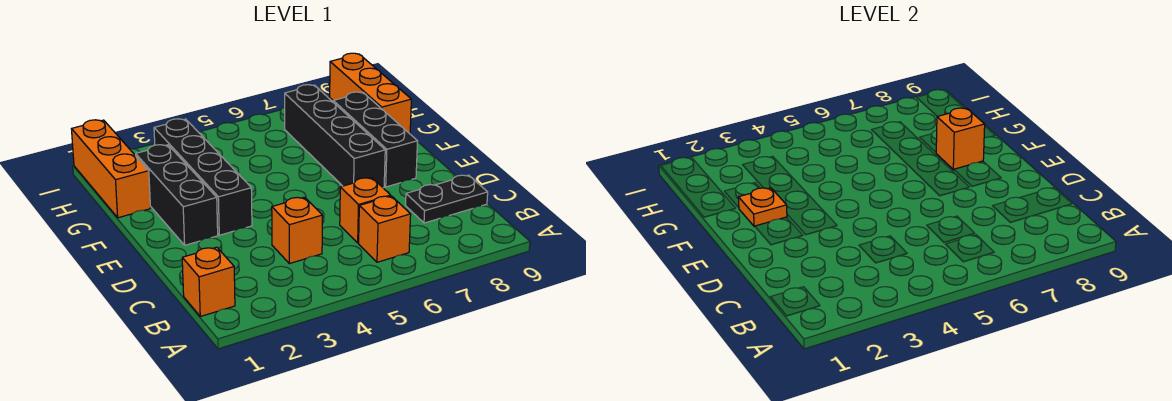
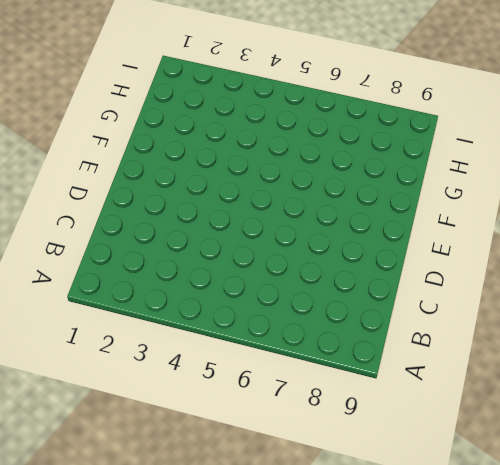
none -> orange brick B1 level 1
none -> orange brick B6 level 1
none -> orange brick C4 level 1

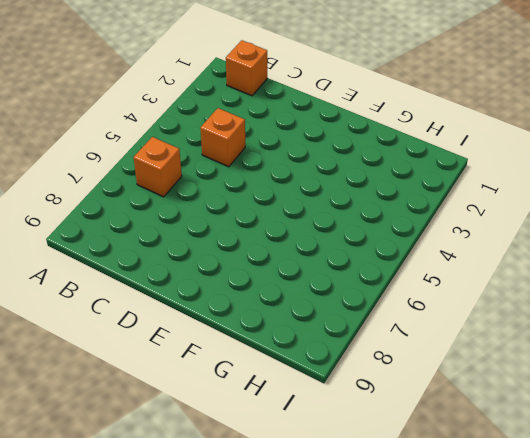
none -> orange brick C6 level 1
none -> black plate C8:C9 level 1
none -> black brick E2:G2 level 1

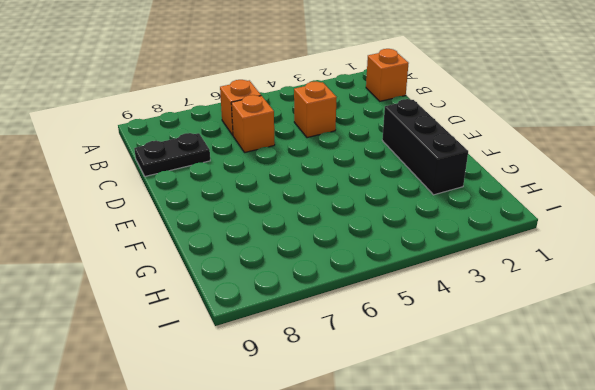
none -> black brick E3:H3 level 1
none -> black brick E7:H7 level 1
none -> black brick E8:G8 level 1

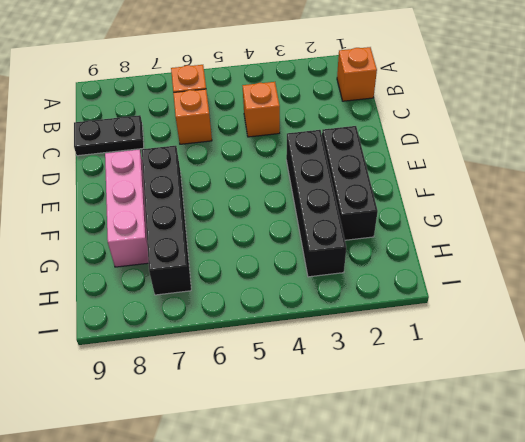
pink brick E8:G8 level 1 -> black brick E8:G8 level 1
none -> orange brick G1:I1 level 1
none -> orange brick G9:I9 level 1
none -> orange plate F2 level 2

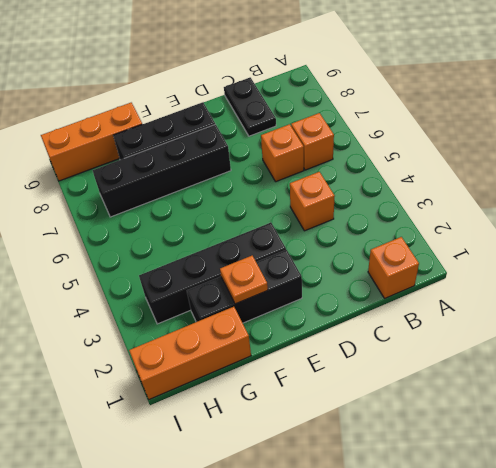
none -> orange brick F8 level 2

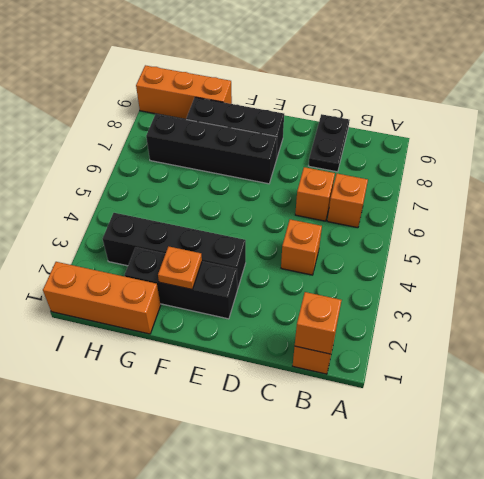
orange brick B1 level 2 -> orange brick F8 level 2

